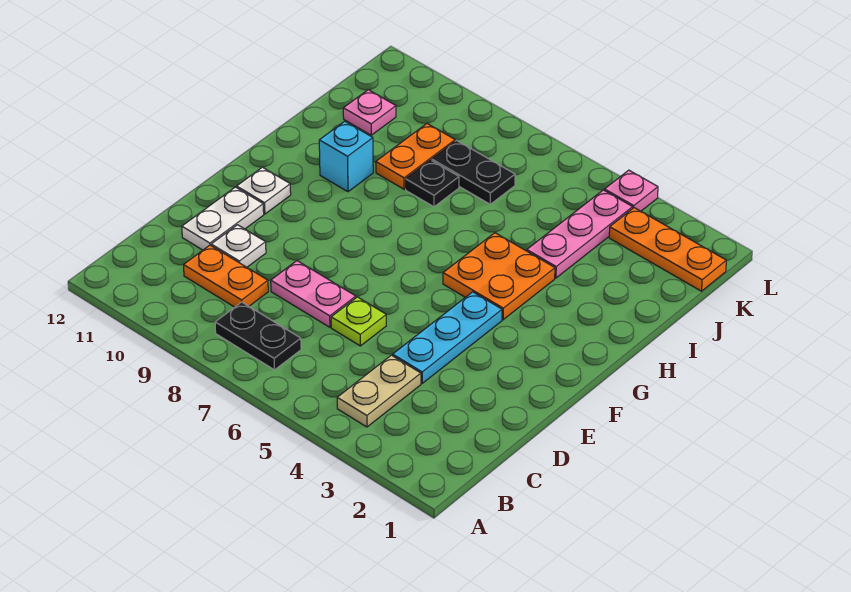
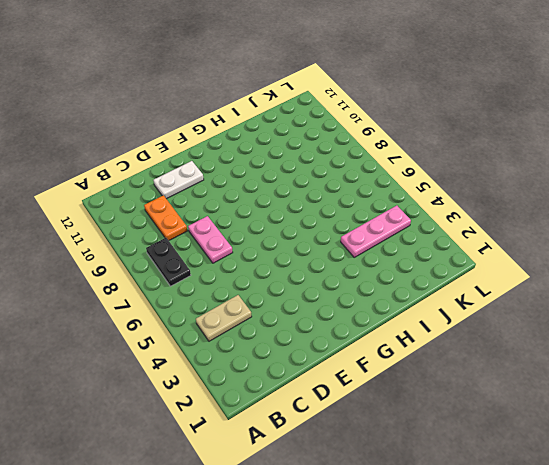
none -> cyan plate D4:F4 level 1
none -> lime plate D6 level 1
none -> white plate D10 level 1

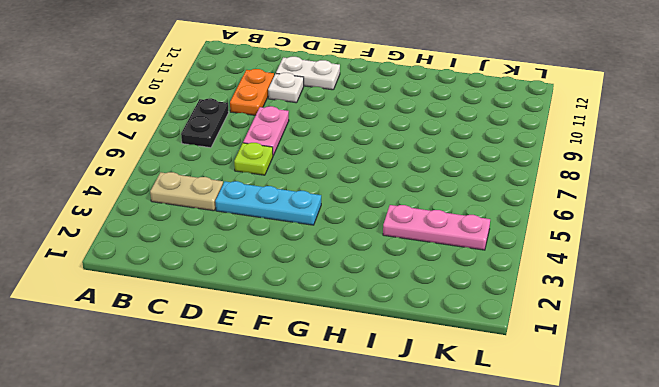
none -> white plate F11 level 1
none -> orange plate G4:H5 level 1
none -> cyan brick H10 level 1

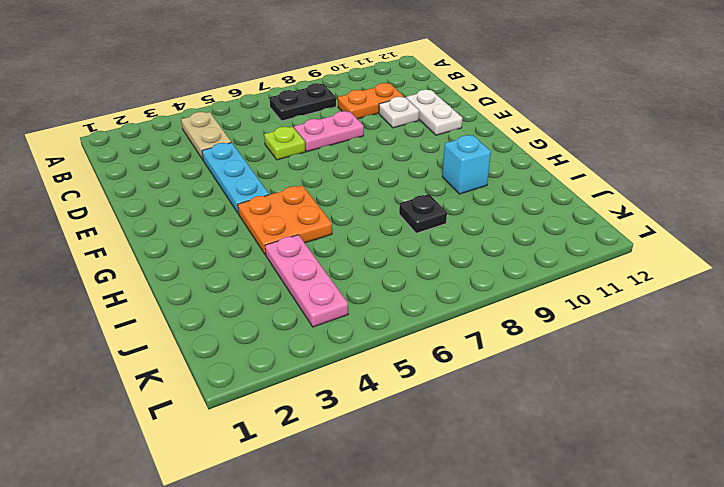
none -> white plate F11 level 1
none -> orange plate I9:J9 level 1
none -> black plate J7:J8 level 1

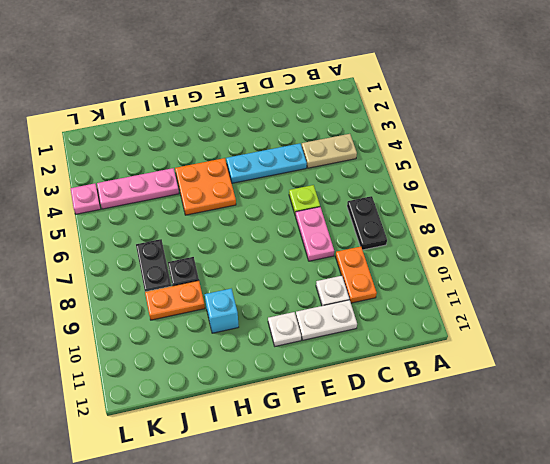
none -> pink plate J11 level 1
none -> orange plate K1:K3 level 1

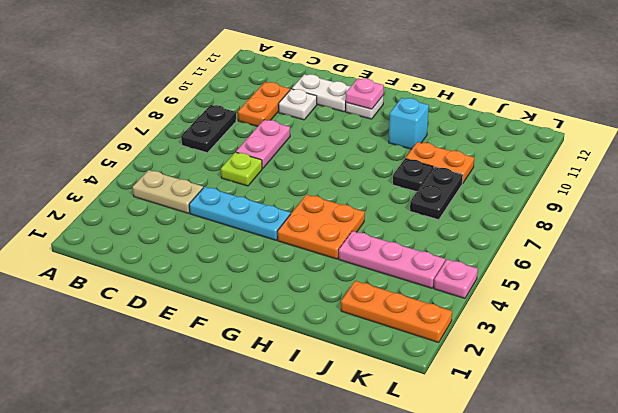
pink plate F11 level 2 -> pink plate J11 level 1
orange plate J2:L2 level 1 -> orange plate K1:K3 level 1

